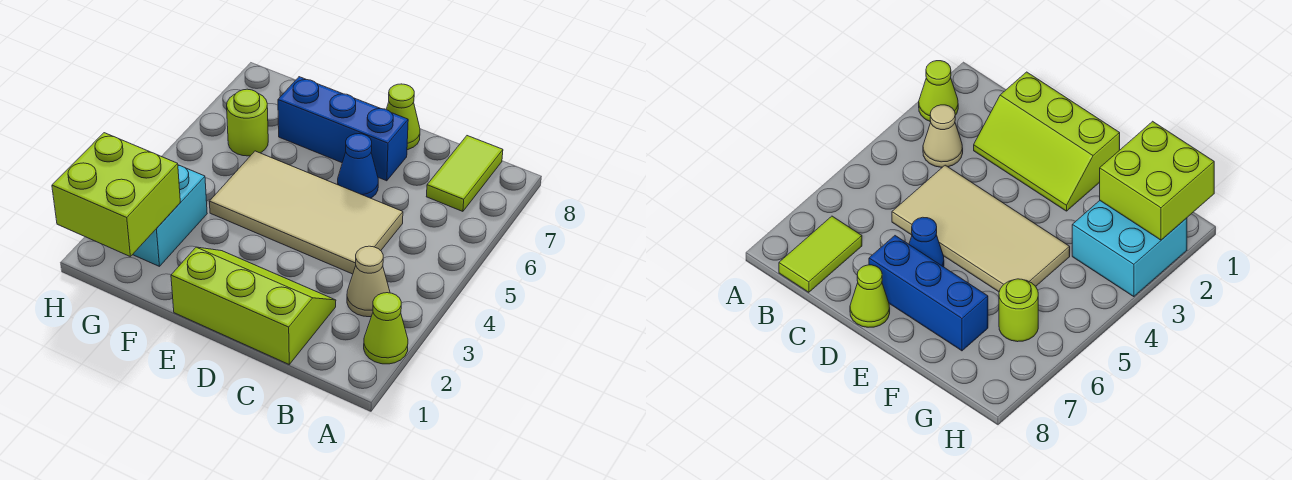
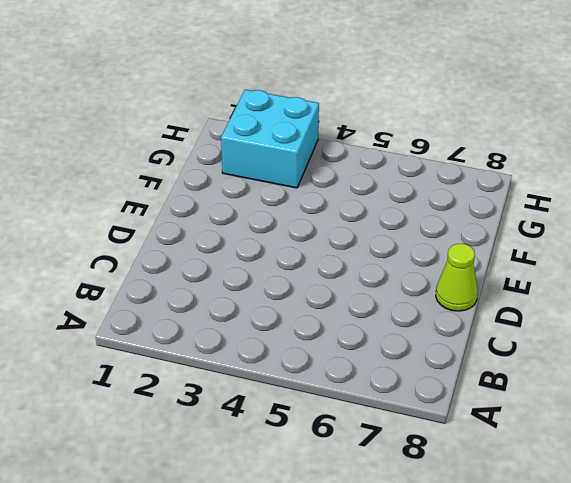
none -> lime cone A2 level 1
none -> tan cone B3 level 1

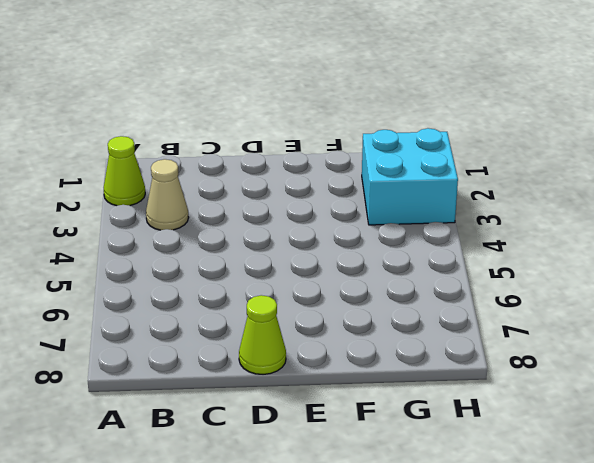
none -> lime tile B7:B8 level 1
none -> lime slope C1:E2 level 1 top 1

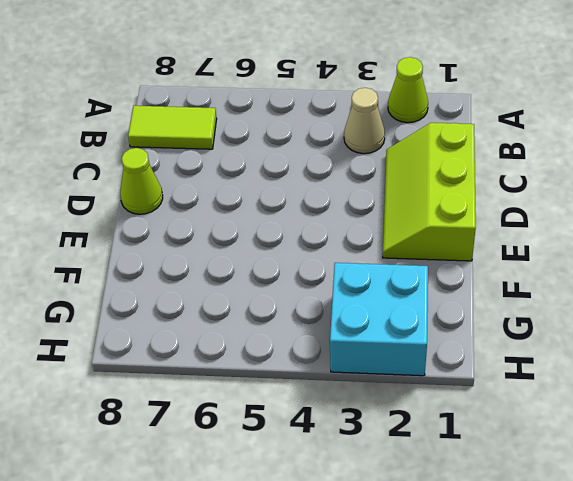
none -> tan tile C4:F5 level 1
none -> blue cone D6 level 1

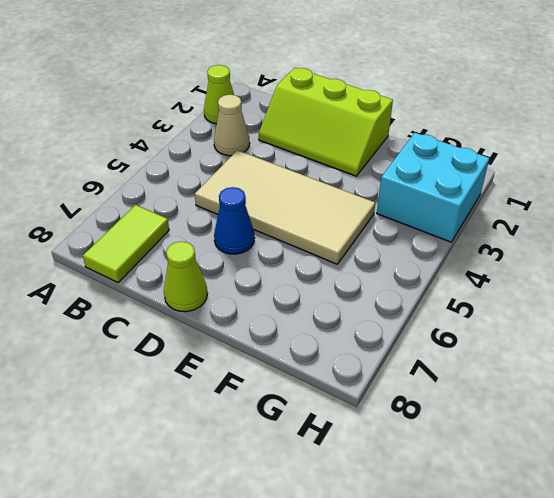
none -> blue brick D7:F7 level 1
none -> lime round brick G6 level 1

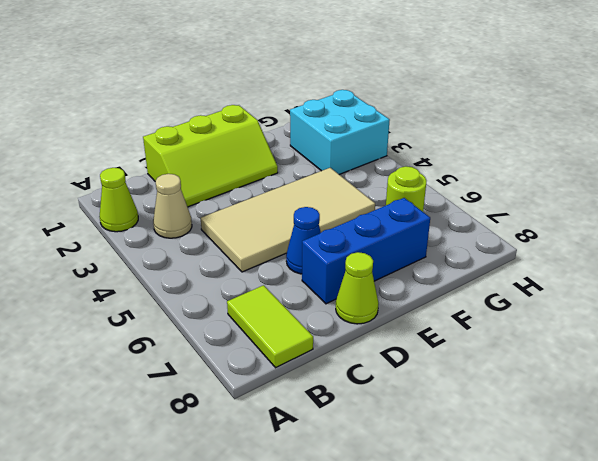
none -> lime brick G1:H2 level 2

